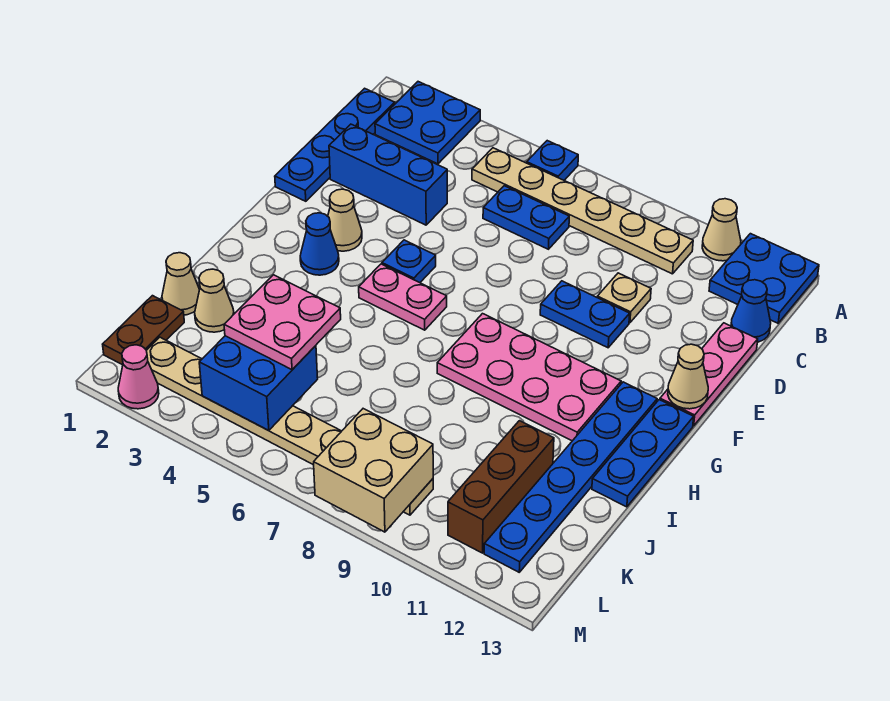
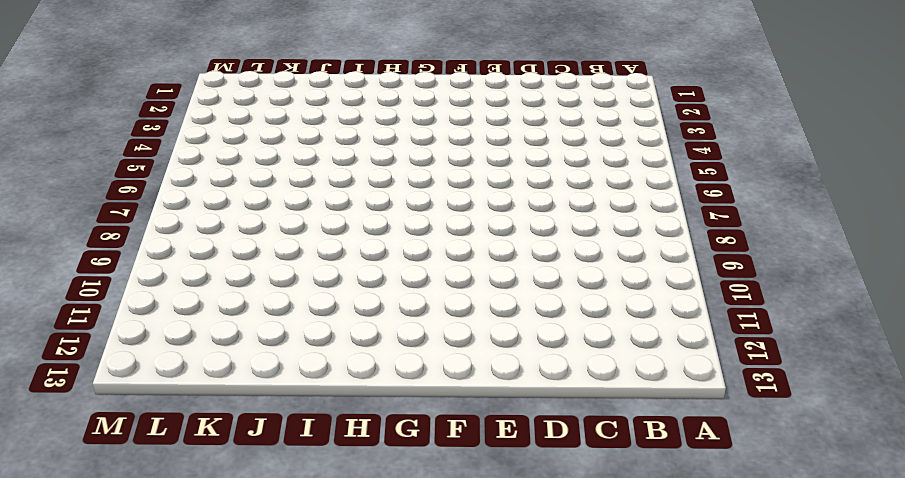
none -> blue plate A2:B3 level 1
none -> blue plate A6 level 1
none -> tan cone A11 level 1

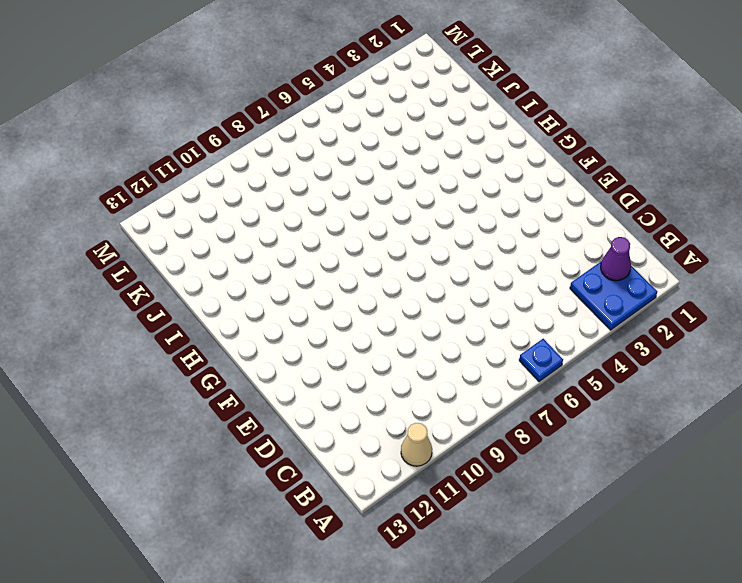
purple cone B2 level 2 -> none
none -> blue plate A12:B13 level 1
none -> blue plate B1:E1 level 1
none -> tan plate B5:B10 level 1

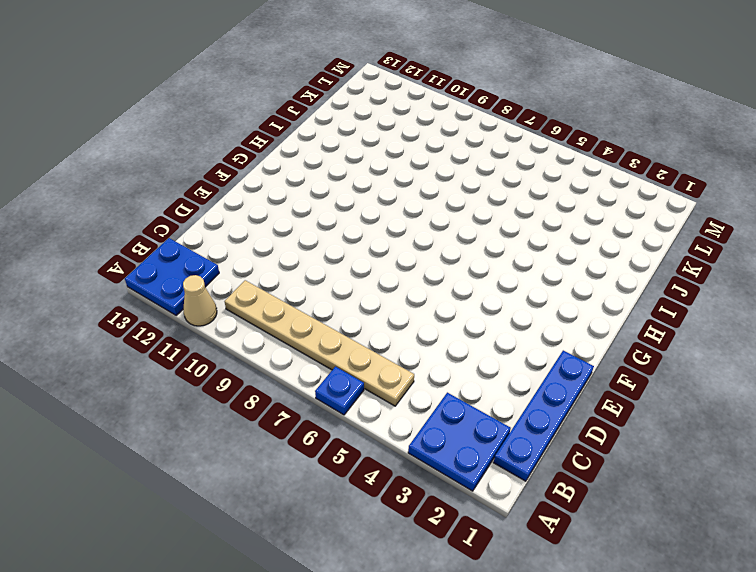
none -> blue plate C6:C7 level 1
none -> blue cone C13 level 1
none -> blue brick D2:D4 level 1

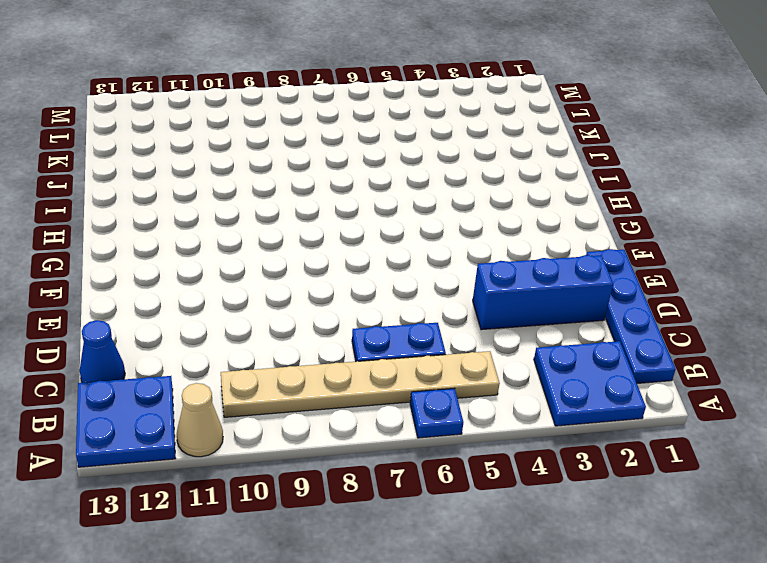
none -> tan plate D10 level 1
none -> pink plate D13:F13 level 1
none -> blue plate E9:E10 level 1

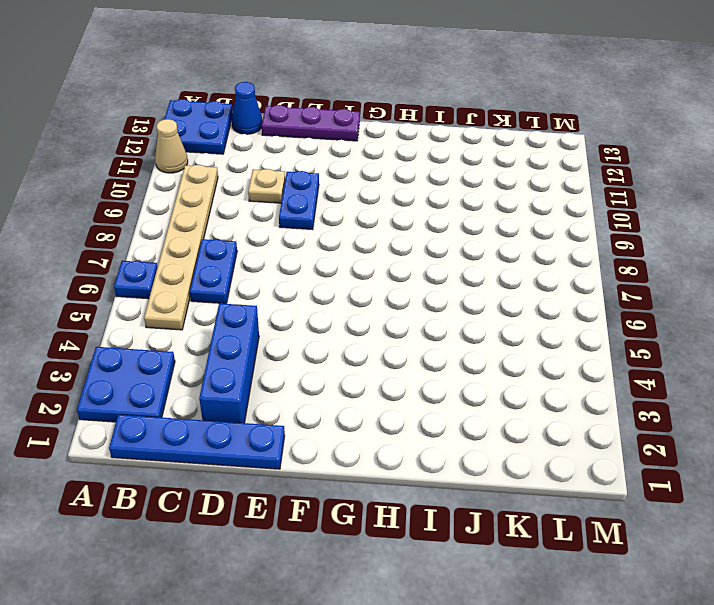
purple plate D13:F13 level 1 -> pink plate D13:F13 level 1
none -> tan cone F3 level 1
none -> blue plate F5 level 1
none -> blue cone G3 level 1

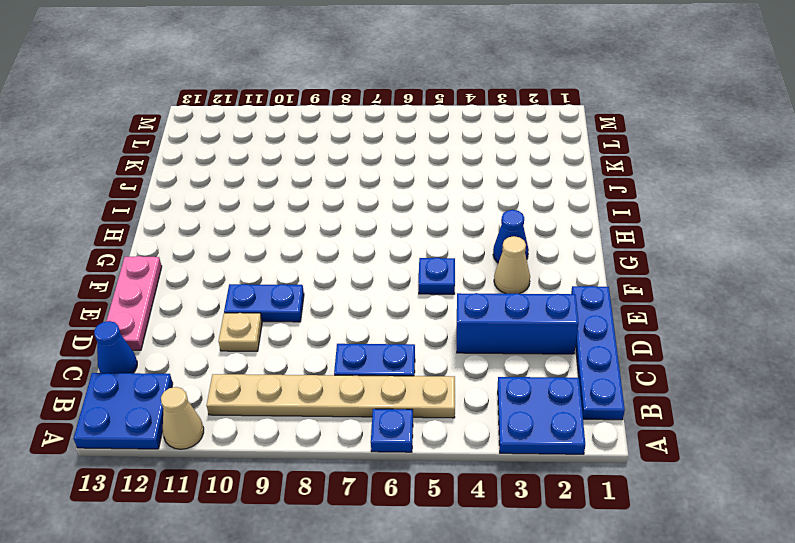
none -> pink plate G5:G6 level 1
none -> pink plate G8:H11 level 1
none -> blue plate G12:L12 level 1

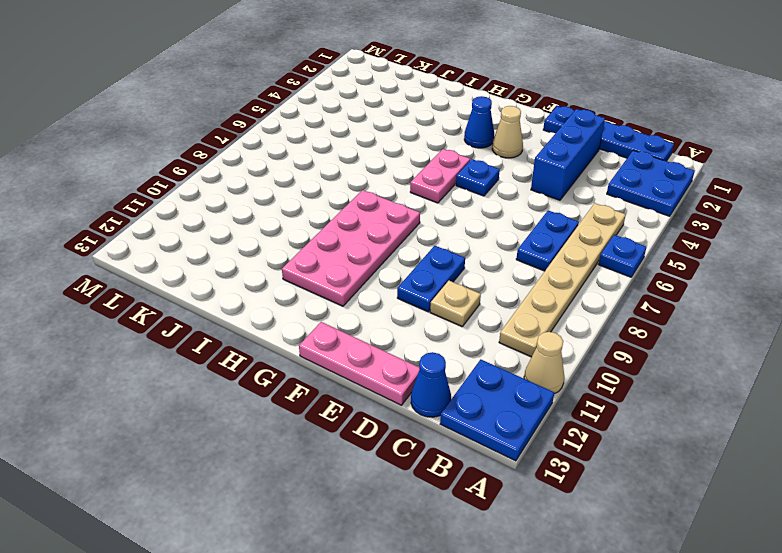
none -> blue plate G12:L12 level 1
none -> blue plate G13:I13 level 1
none -> tan cone J1 level 1

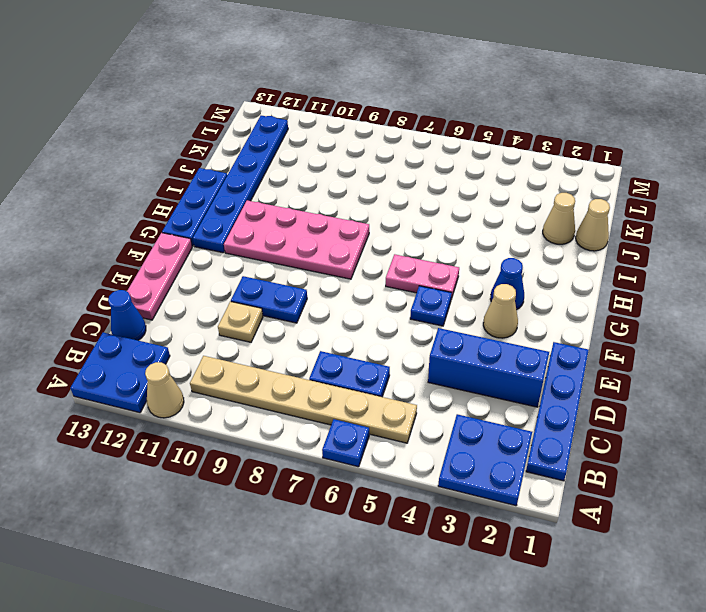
none -> brown brick J11:L11 level 1
none -> brown plate K1:L1 level 1
none -> tan plate L2:L9 level 1

